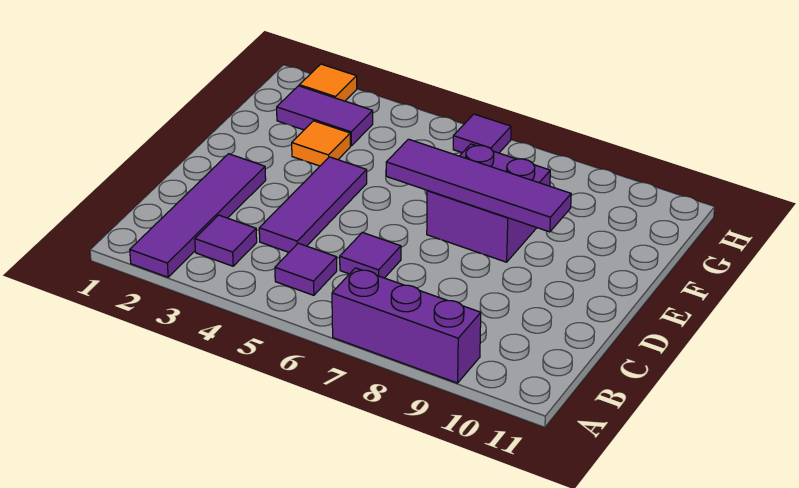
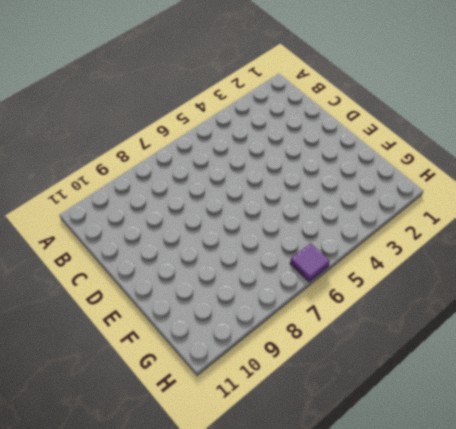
none -> purple tile A2:D2 level 1
none -> purple brick A7:A9 level 1
none -> purple tile B3 level 1

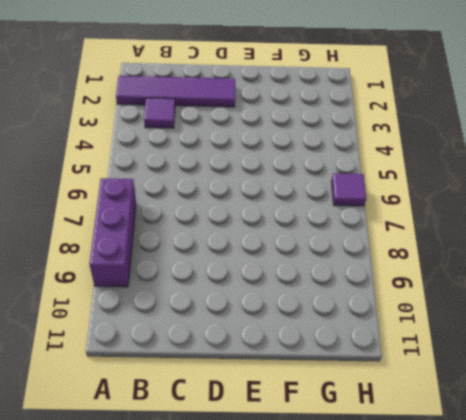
none -> purple tile B5 level 1
none -> purple tile C4:E4 level 1
none -> purple tile C6 level 1

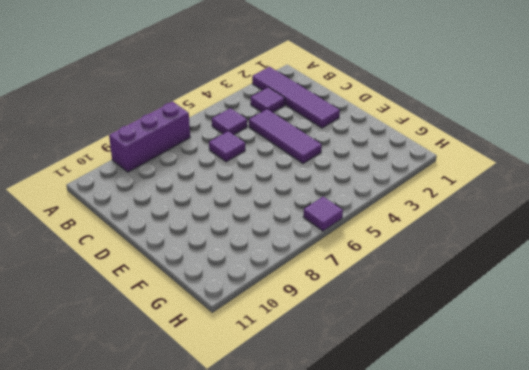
none -> purple brick E7:F8 level 1
none -> orange tile F3 level 1
none -> purple tile G2:G3 level 1

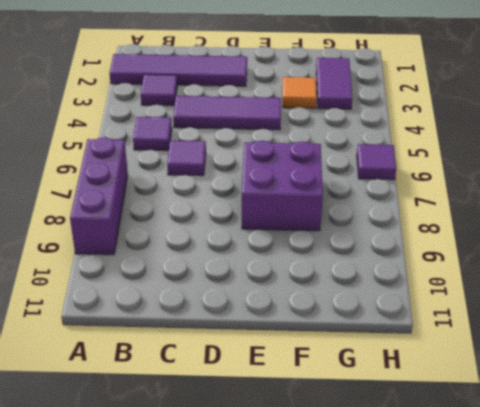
none -> orange tile H2 level 1
none -> purple tile E6:E9 level 2

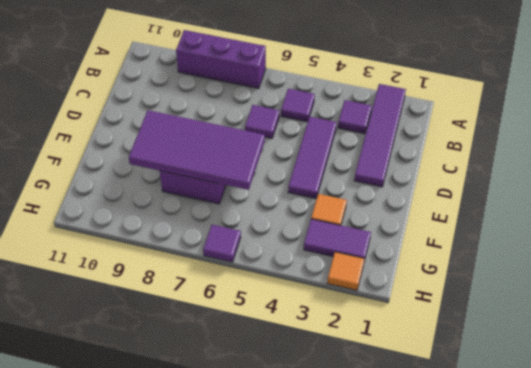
purple tile E6:F9 level 2 -> purple tile E6:E9 level 2

